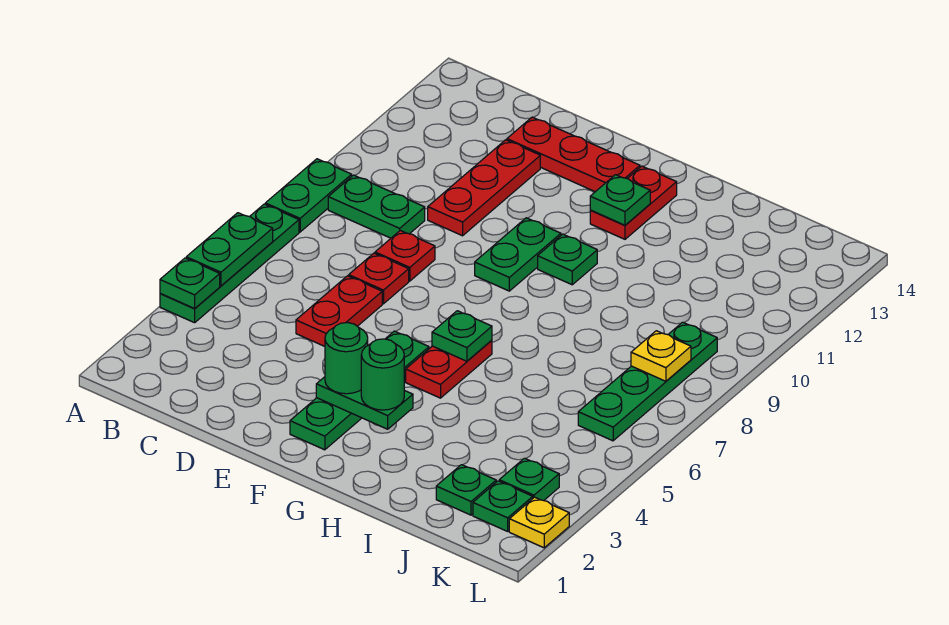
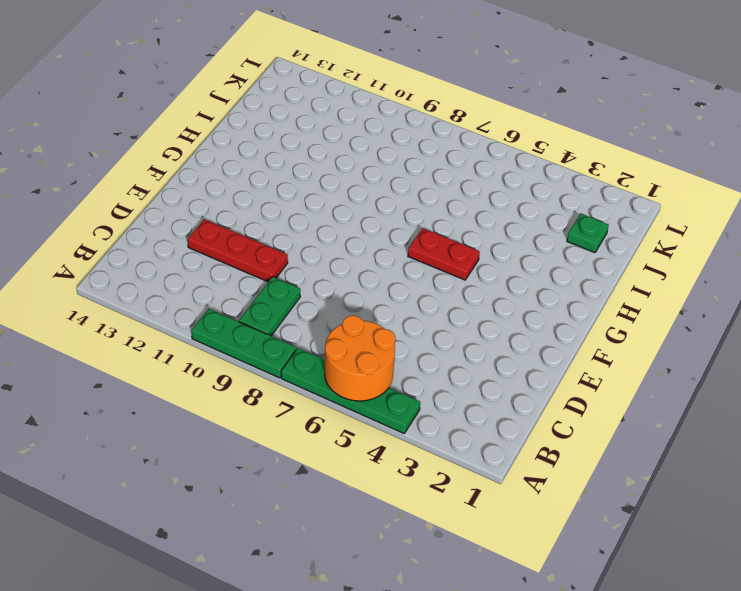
orange round brick A5:B6 level 2 -> green plate A5:A6 level 2
green plate A8:A10 level 1 -> green plate A8:A9 level 1
none -> red plate D5:D6 level 1
none -> red plate D7 level 1
none -> red plate D8 level 1

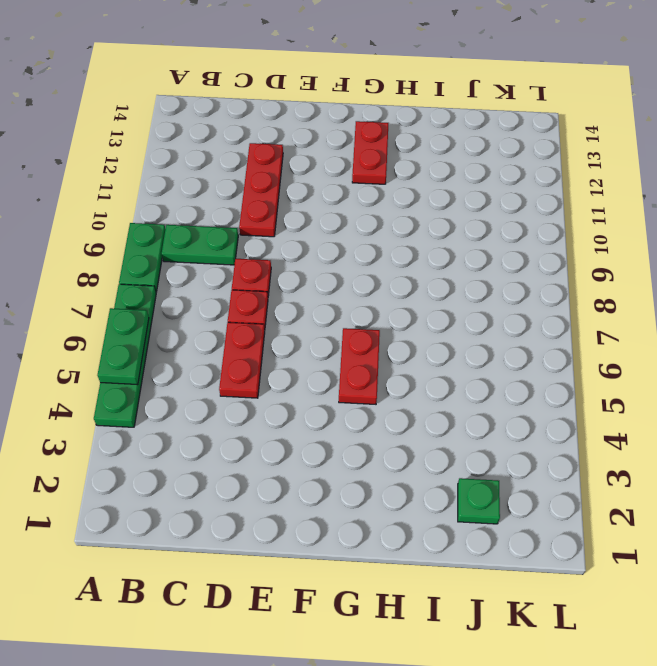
none -> red plate D13:F13 level 1
none -> green plate F2:F5 level 1
none -> green plate F9:F10 level 1

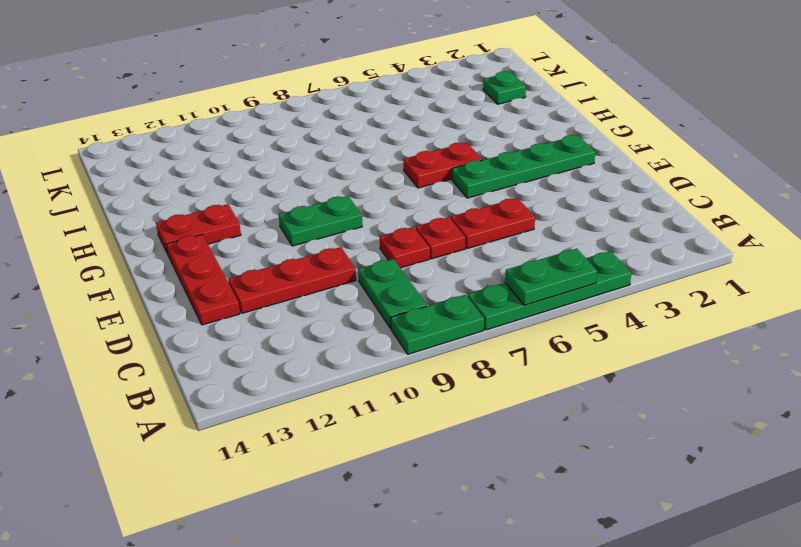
none -> green plate G10 level 1
none -> green plate K2 level 1
none -> green plate K3 level 1

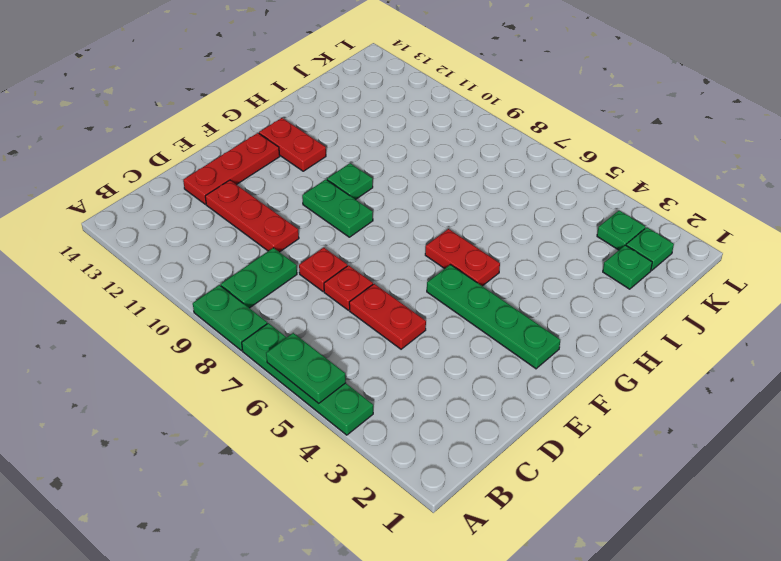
none -> green plate K6:K9 level 1
none -> yellow plate L2 level 1
none -> green plate A4 level 2

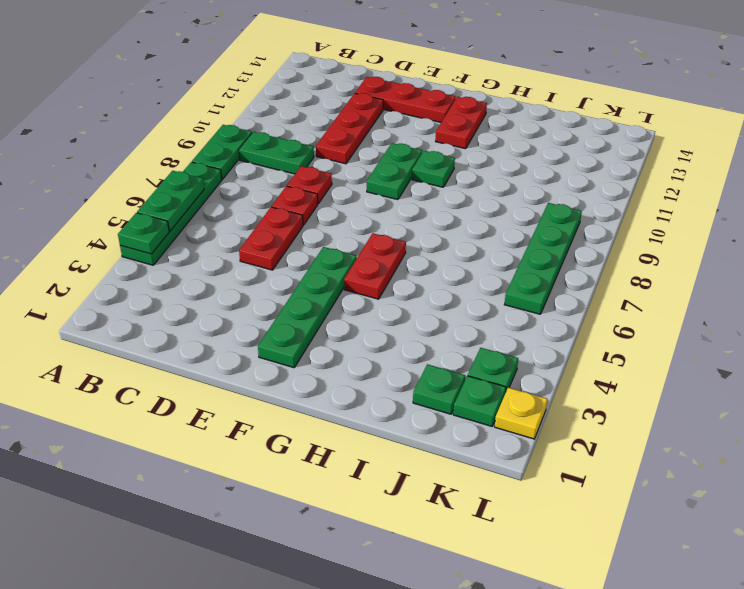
none -> green plate F3:G3 level 2
none -> green plate G6 level 2
none -> green plate G12 level 2

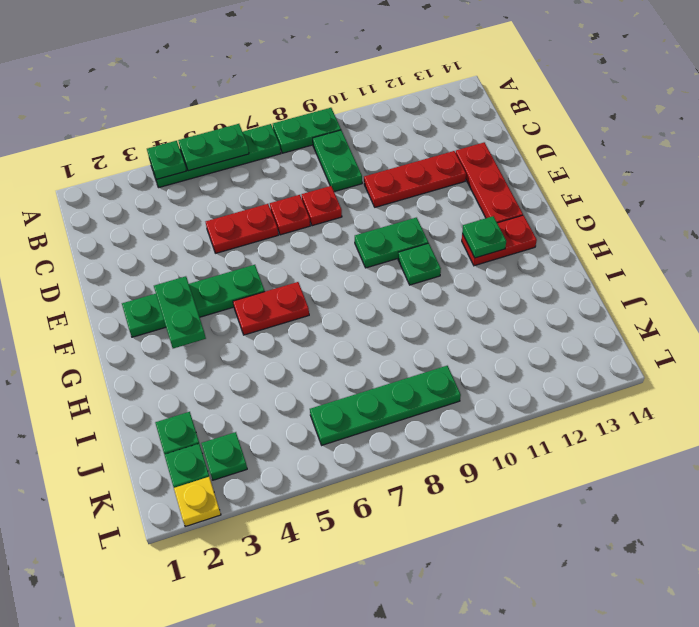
none -> green plate G6 level 2
none -> yellow plate K8 level 2
none -> green round brick F3 level 3

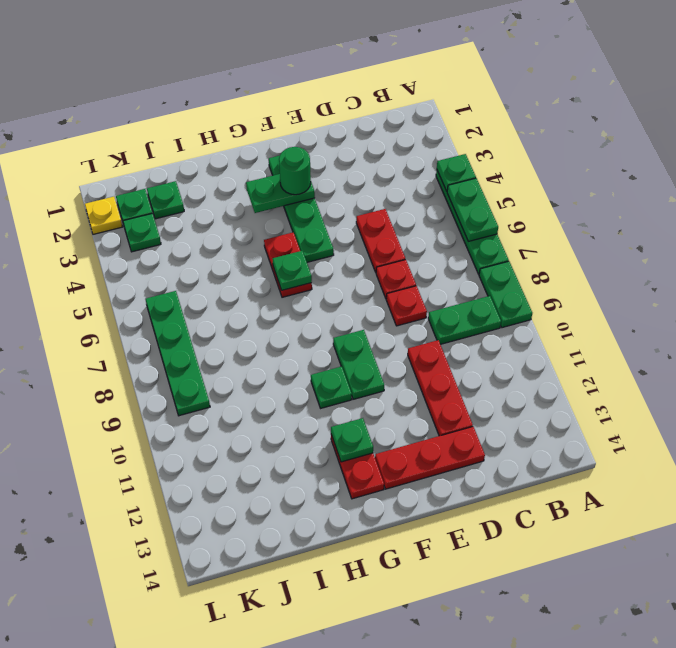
none -> yellow plate K8 level 2
none -> green round brick G3 level 3

